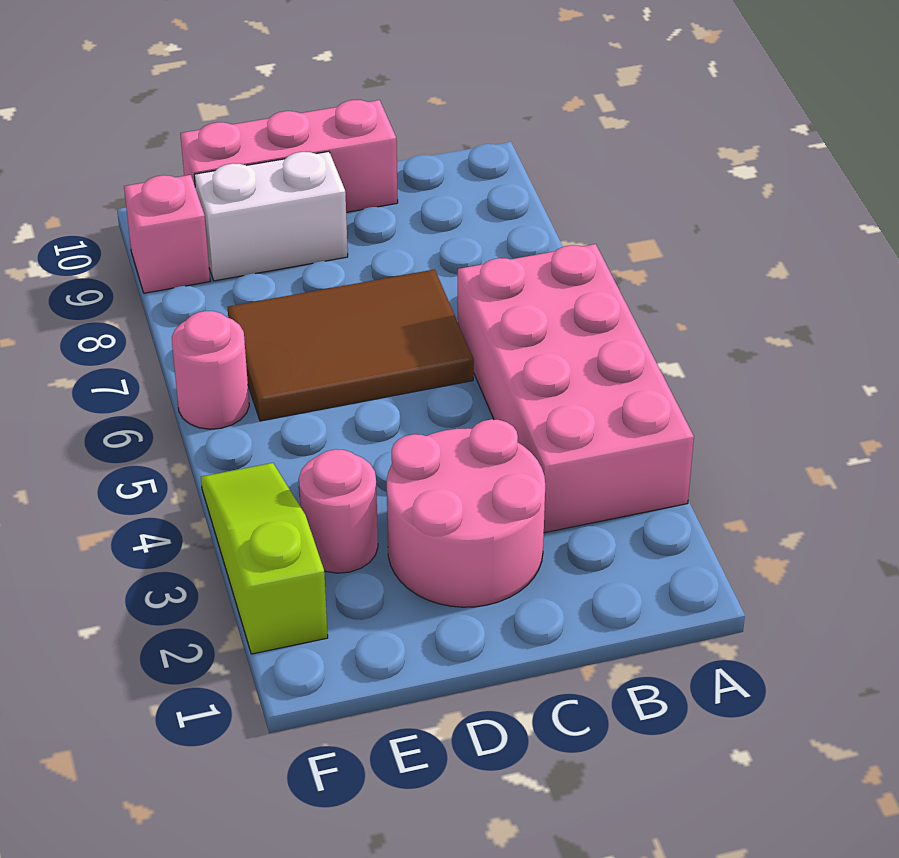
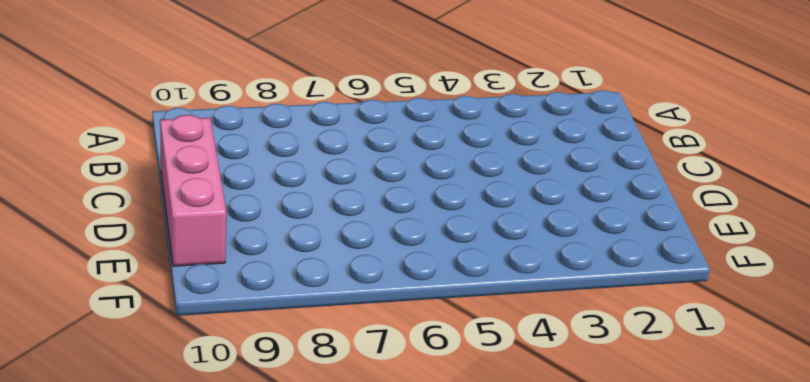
none -> pink brick A3:B6 level 1
none -> pink round brick C2:D3 level 1

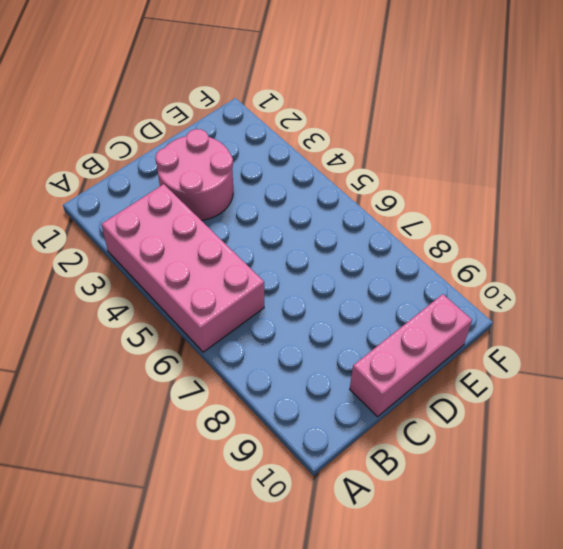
none -> brown tile C6:E7 level 1
none -> white brick D9:E9 level 1

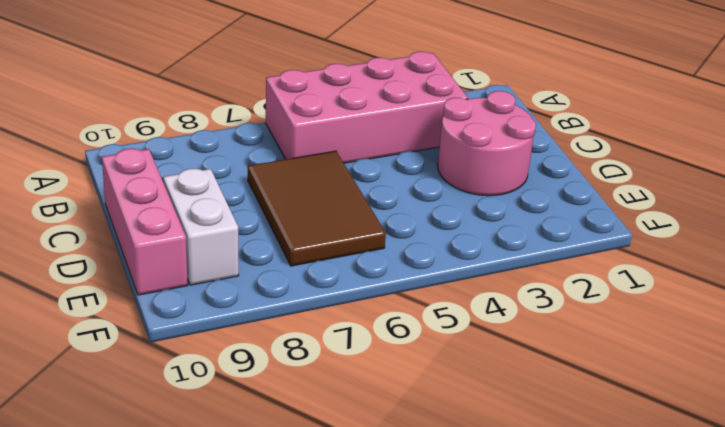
none -> pink round brick E3 level 1
none -> lime slope F2:F4 level 1 top 2

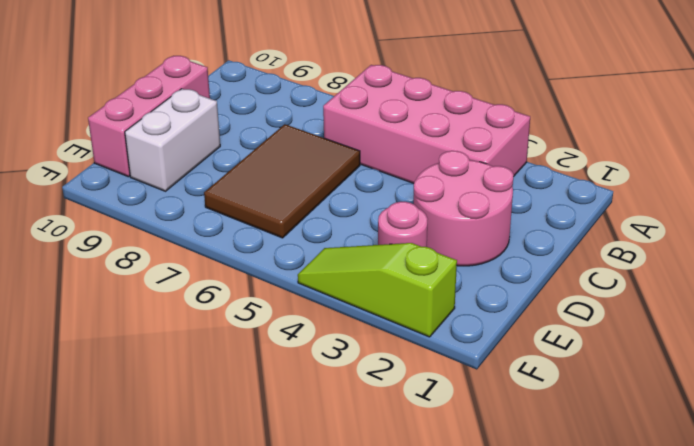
none -> pink round brick F6 level 1
none -> pink brick F9 level 1

